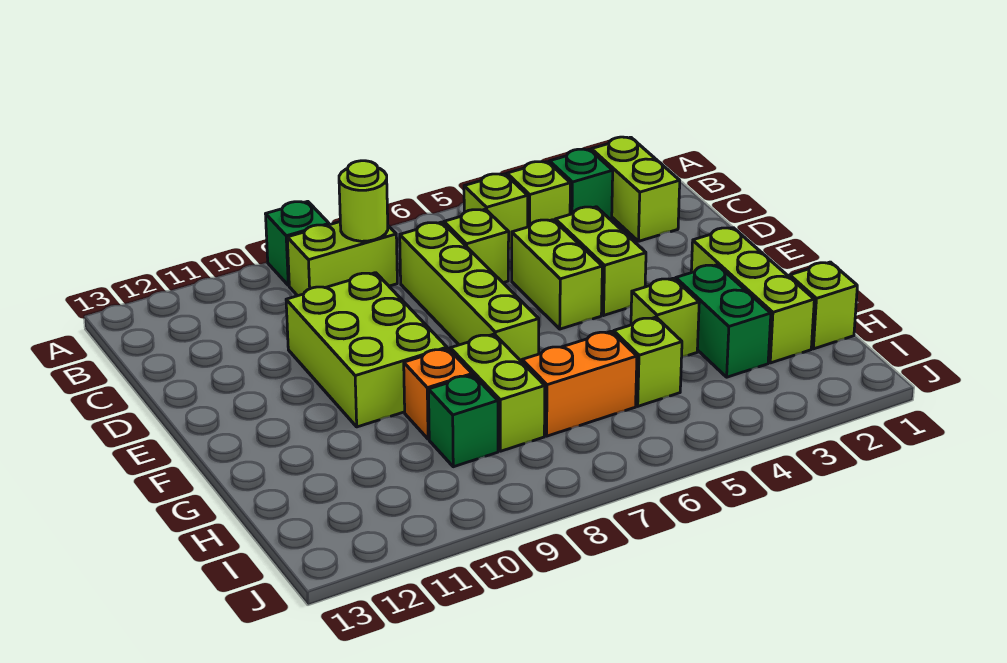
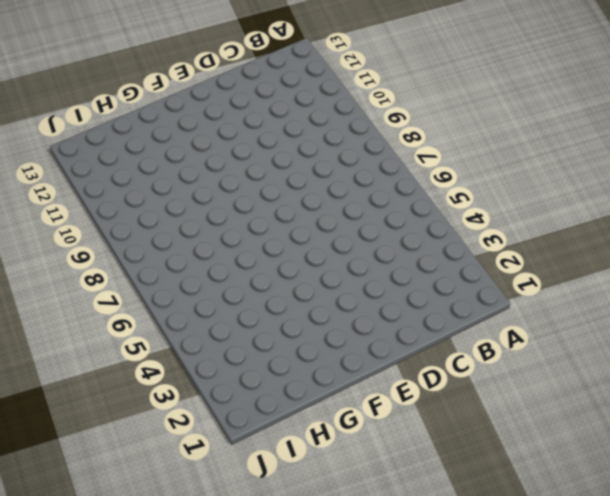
none -> green brick A9 level 1
none -> lime brick B2:C2 level 1
none -> green brick B3 level 1

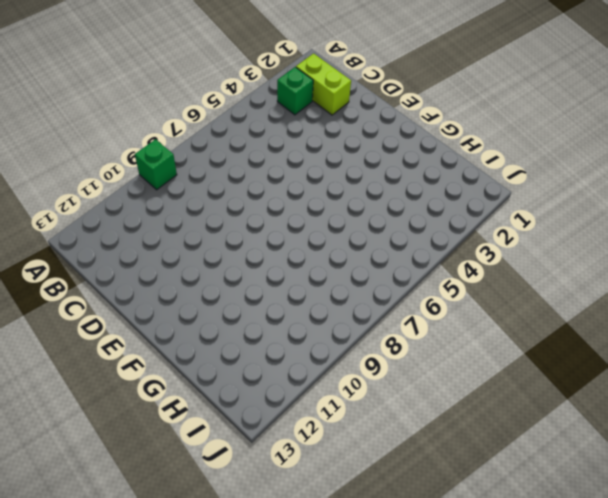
none -> lime brick B4 level 1
none -> lime brick B5 level 1
none -> lime brick B8:B9 level 1

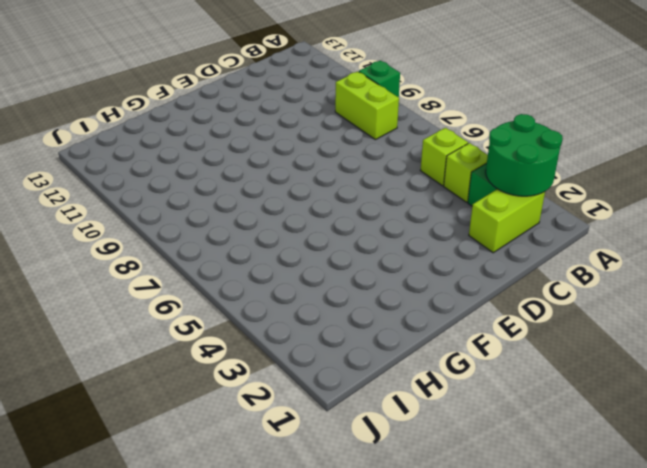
green round brick A2:B3 level 2 -> none
none -> lime brick C6 level 1
none -> lime brick C7:F7 level 1
none -> lime brick D4:E4 level 1

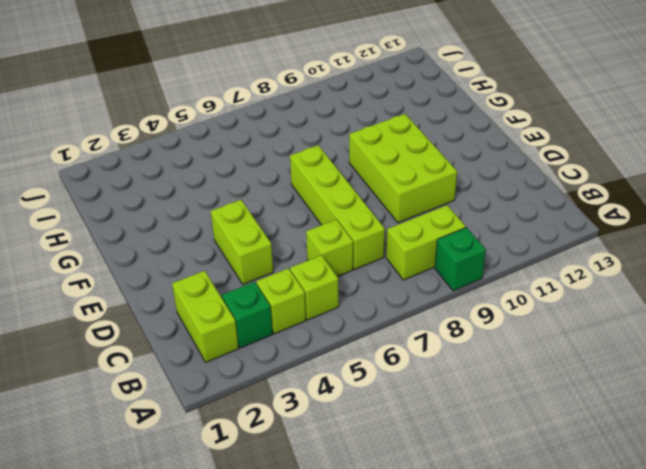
none -> lime brick D5:E5 level 1
none -> lime brick F2:H2 level 1
none -> green brick G3:H3 level 1

